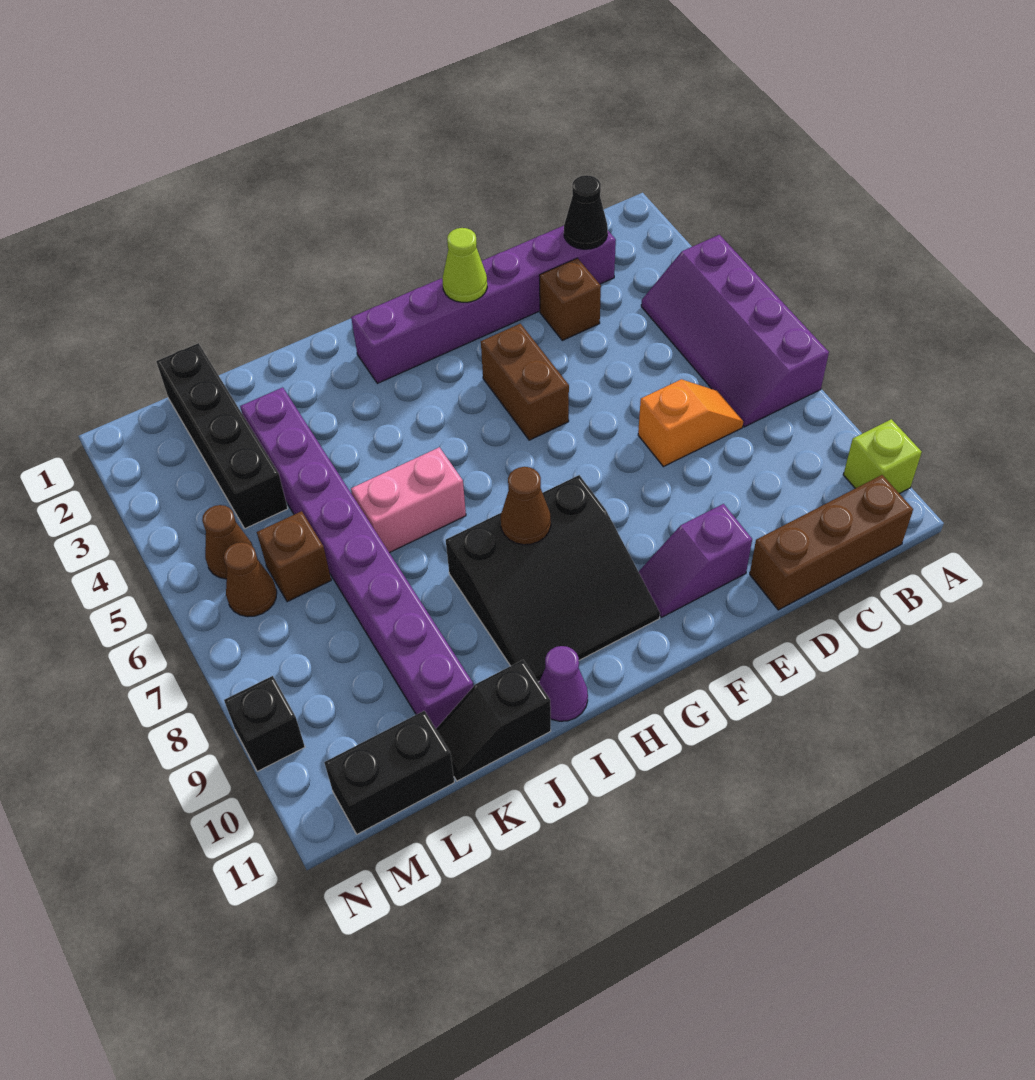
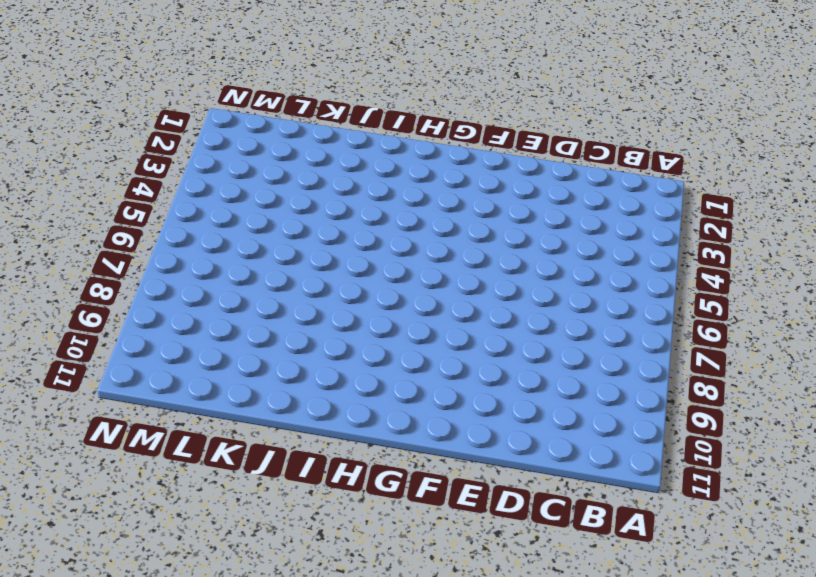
none -> purple slope A4:B7 level 1 top A
none -> lime brick A10 level 1
none -> brown brick B11:D11 level 1

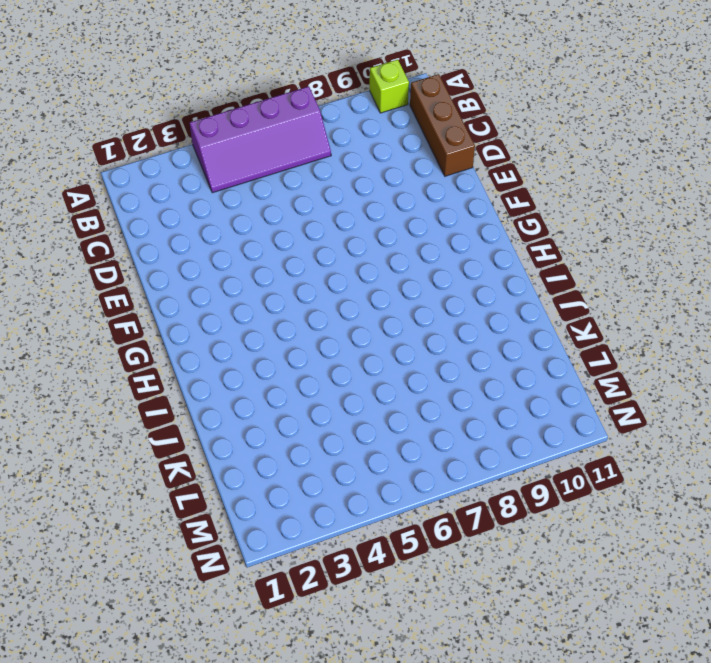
none -> purple brick C2:H2 level 1
none -> orange slope C7:D7 level 1 top D
none -> brown brick D3 level 1

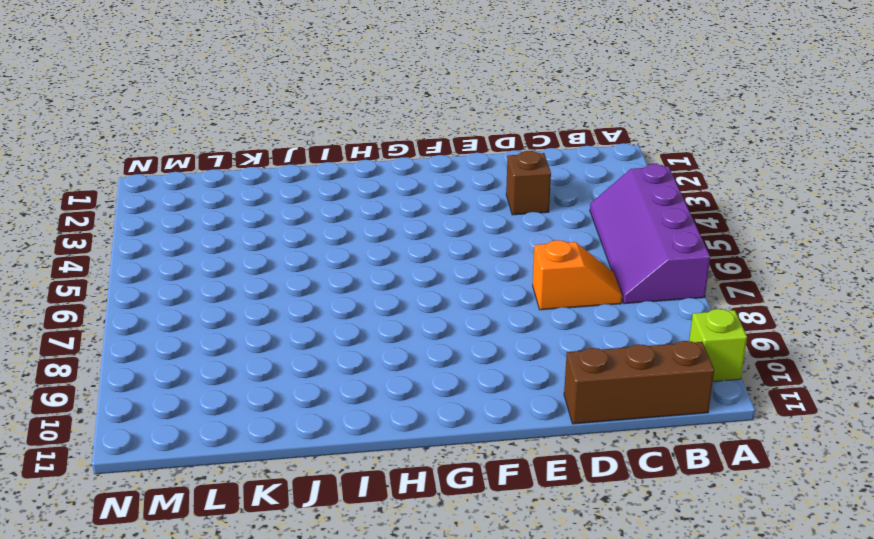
none -> purple brick C2:H2 level 1
none -> purple slope E10:F10 level 1 top E
none -> brown brick F4:F5 level 1

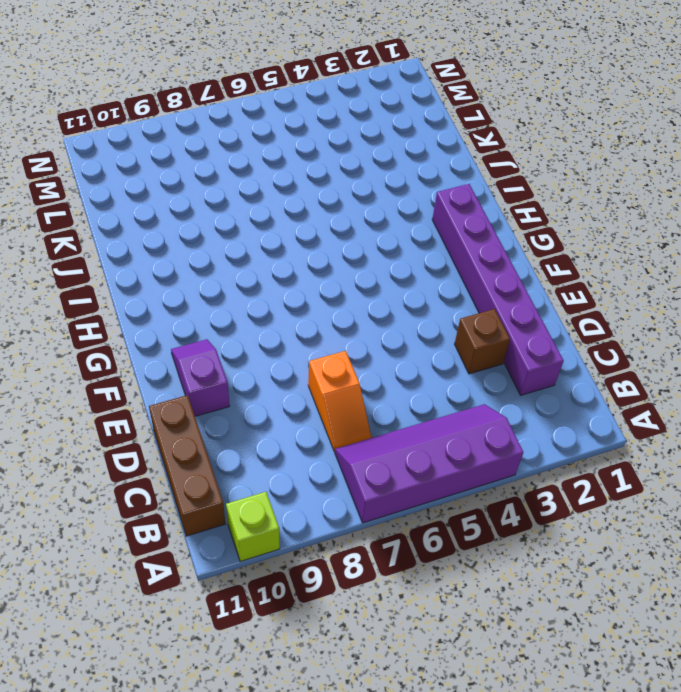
none -> brown brick F4:F5 level 1
none -> black slope G8:I10 level 1 top 8
none -> pink brick I6:J6 level 1

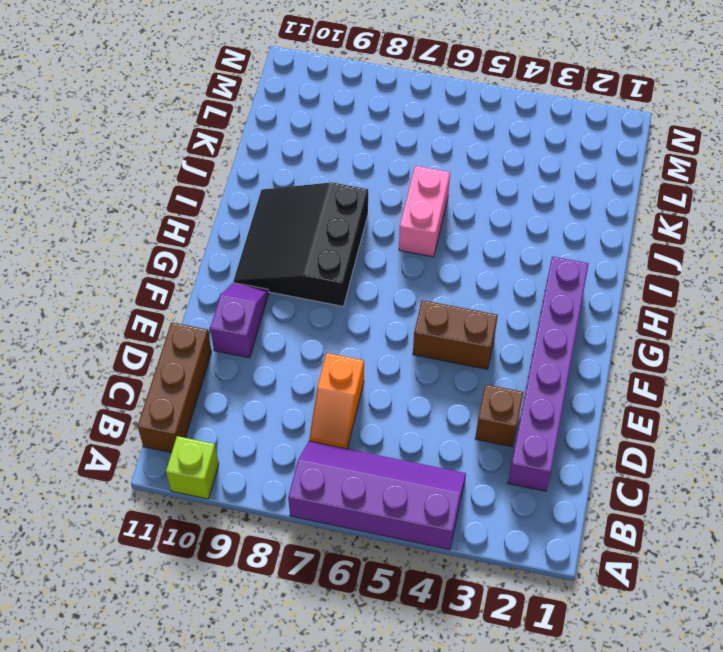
none -> purple cone I11 level 1
none -> black slope J11:K11 level 1 top J
none -> purple brick K3:K10 level 1

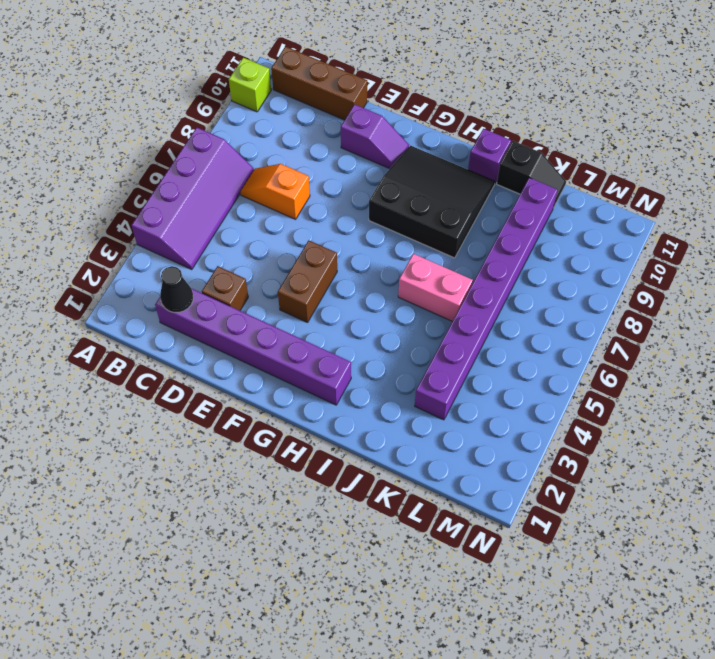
purple brick I11 level 1 -> purple cone I11 level 1
none -> black brick L1:L4 level 1
none -> brown brick L6 level 1
none -> black brick L11:M11 level 1

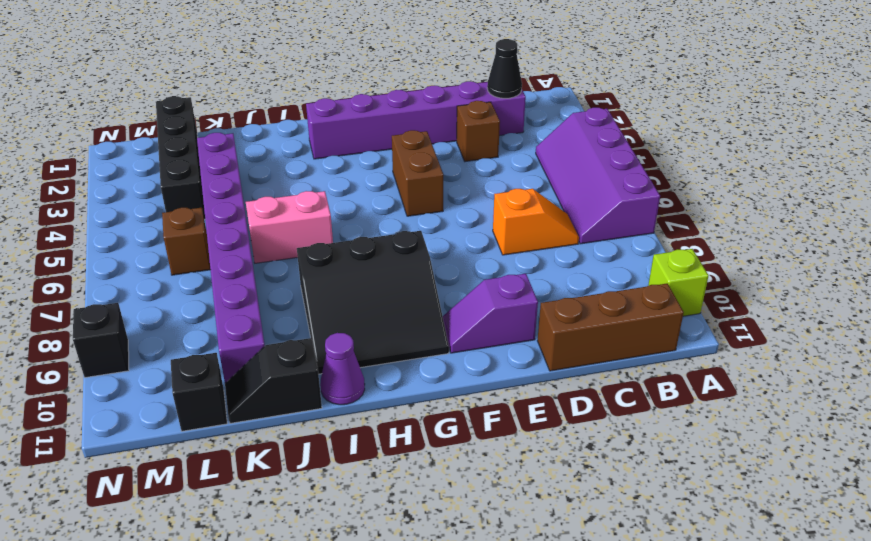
black brick L11 level 1 -> black brick L11:M11 level 1
none -> brown cone M5 level 1
none -> brown cone M6 level 1
none -> lime cone F2 level 2

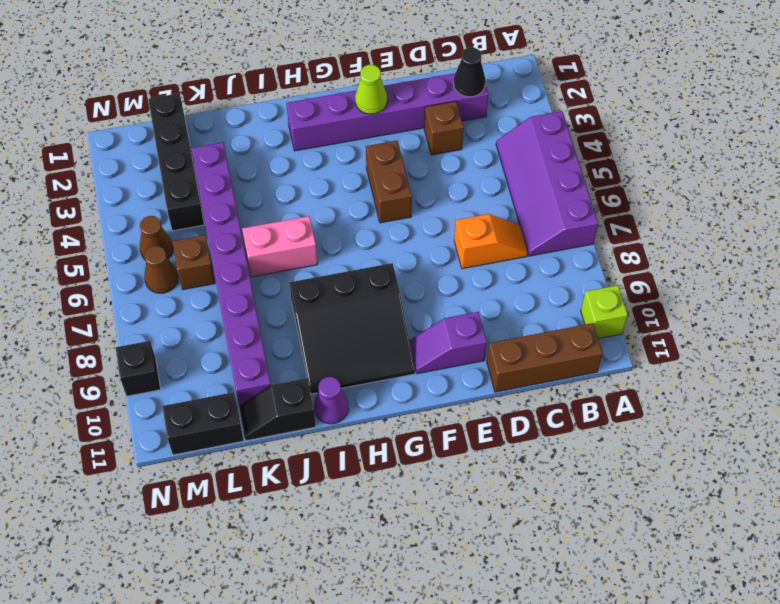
none -> brown cone H8 level 2

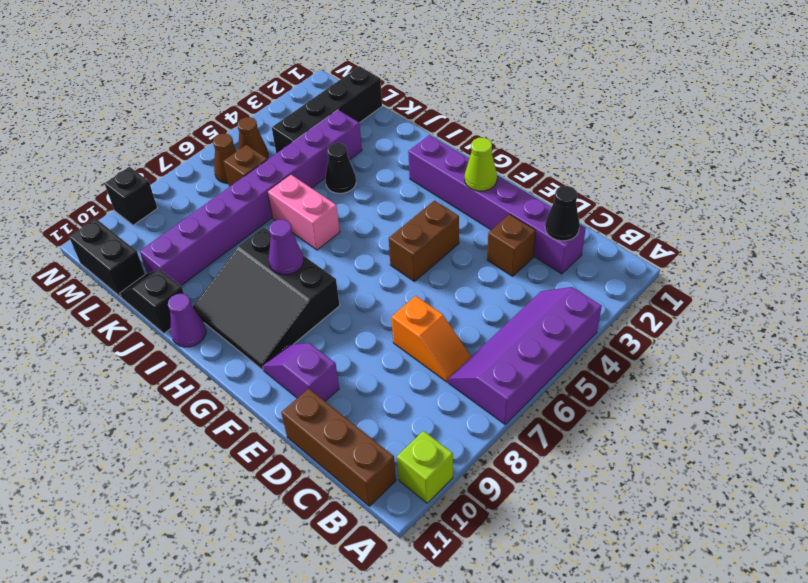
purple cone H8 level 2 -> brown cone H8 level 2
black cone J4 level 1 -> none

